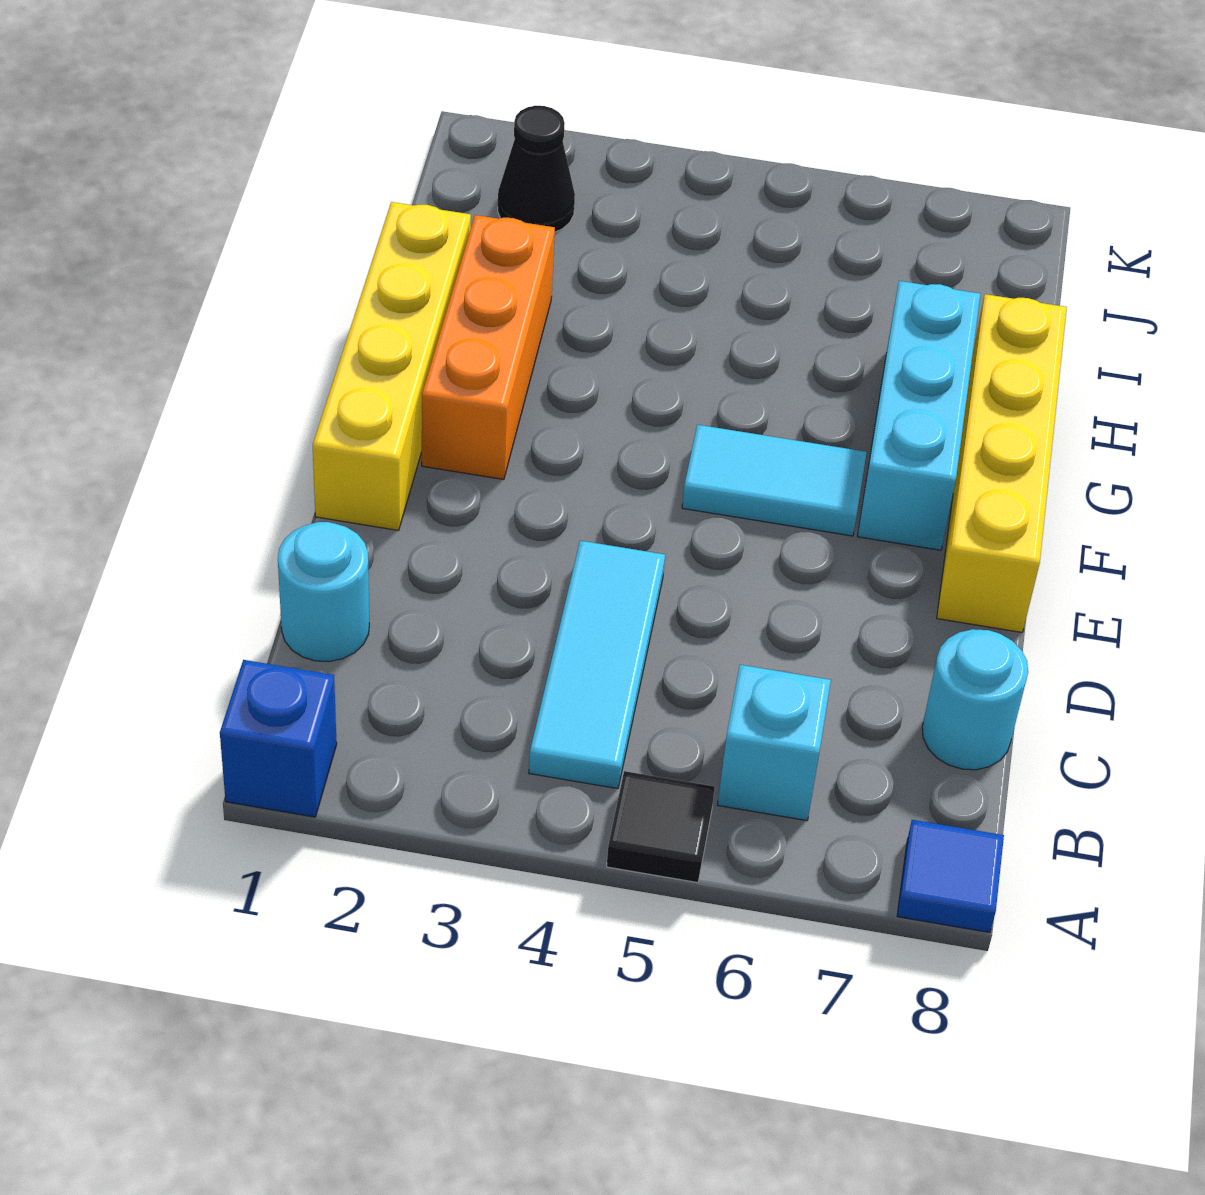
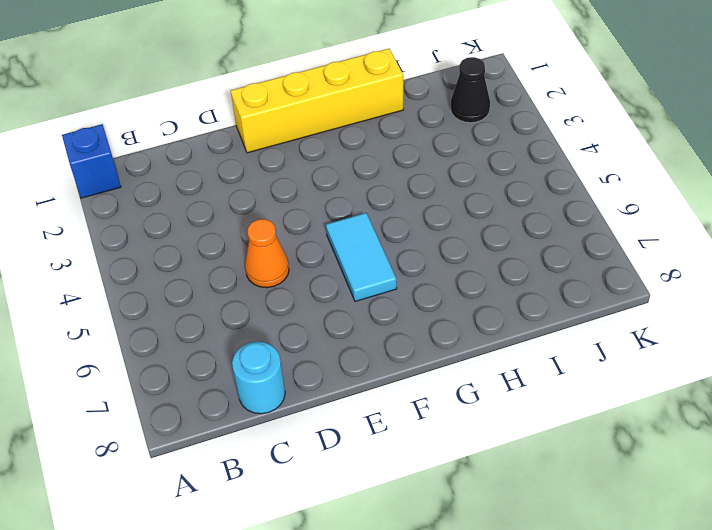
orange cone D5 level 1 -> none
none -> black tile A5 level 1
none -> blue tile A8 level 1
none -> cyan tile B4:D4 level 1

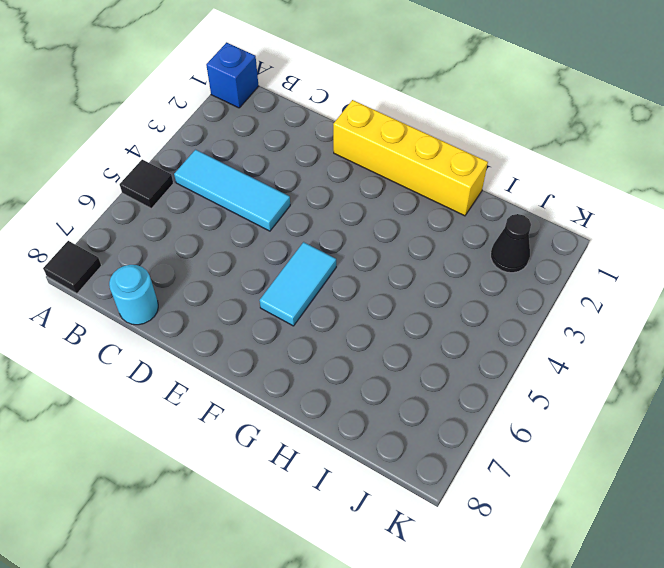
black tile A8 level 1 -> blue tile A8 level 1
none -> cyan brick B6 level 1
none -> cyan round brick C1 level 1
none -> yellow brick E8:H8 level 1

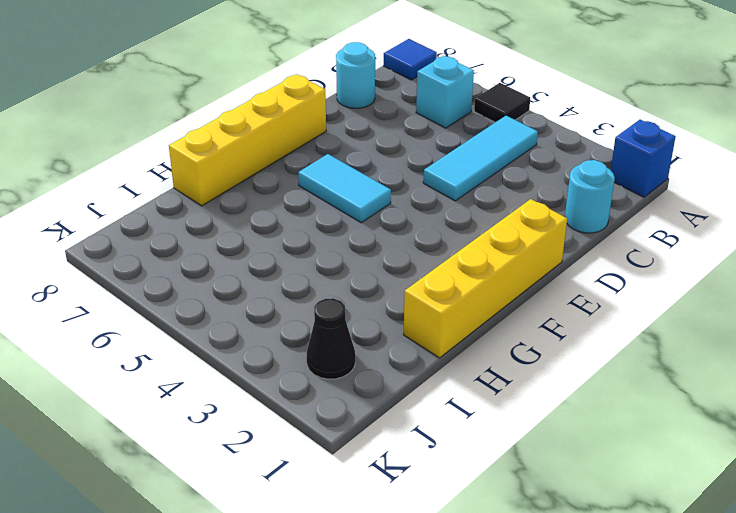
none -> orange brick F2:H2 level 1
none -> cyan brick F7:H7 level 1

